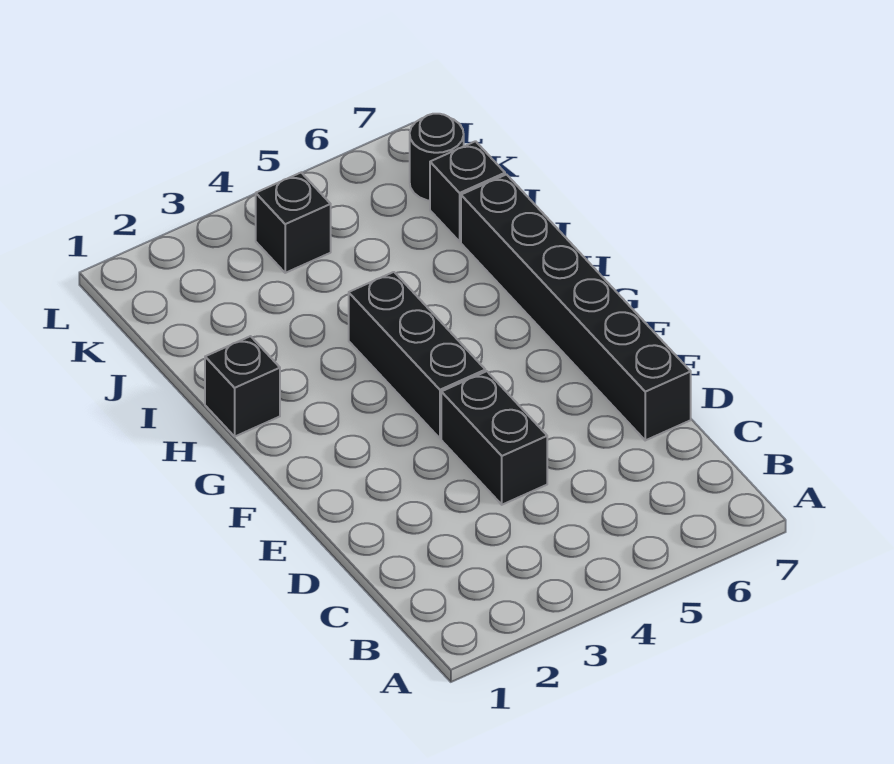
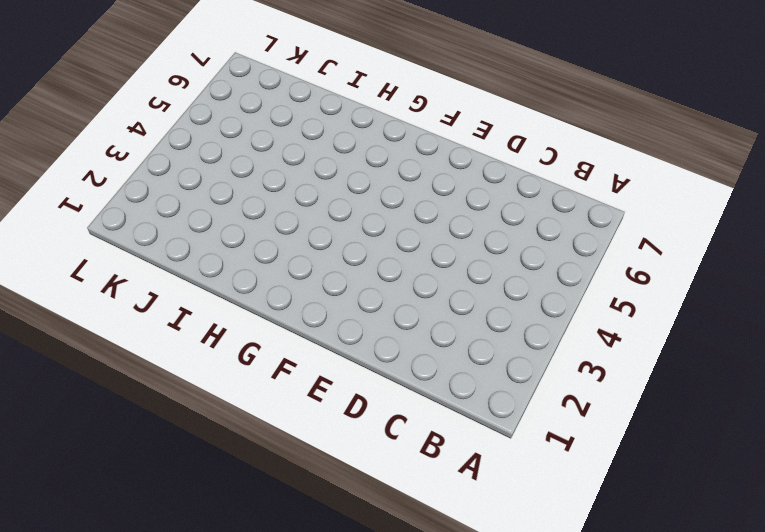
none -> black brick D4:E4 level 1
none -> black brick D7:I7 level 1

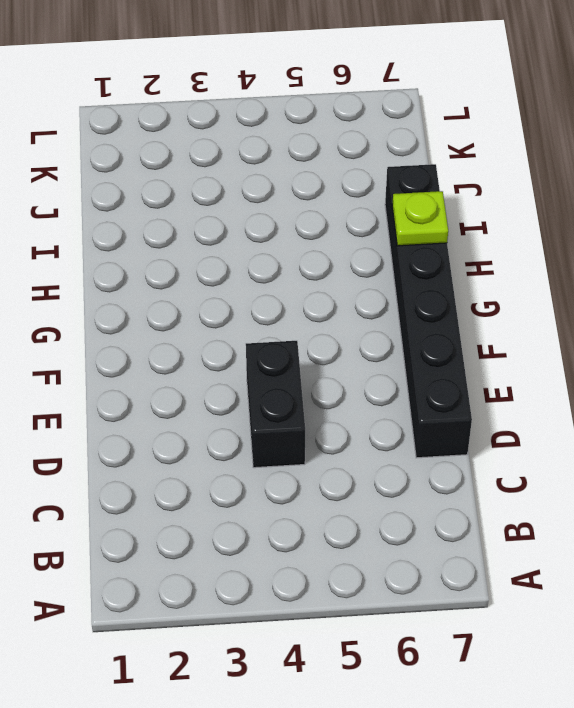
lime plate H7 level 2 -> none
none -> black brick F4:H4 level 1
none -> black brick H1 level 1

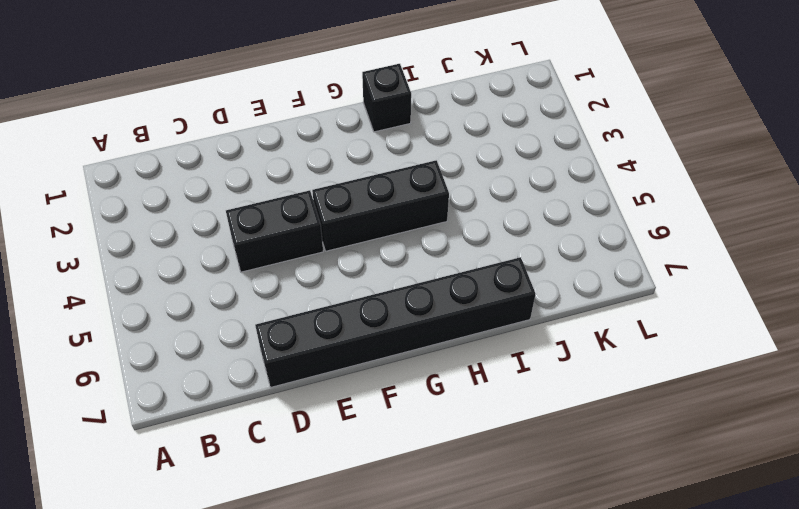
none -> black brick J7 level 1
none -> black brick K4 level 1

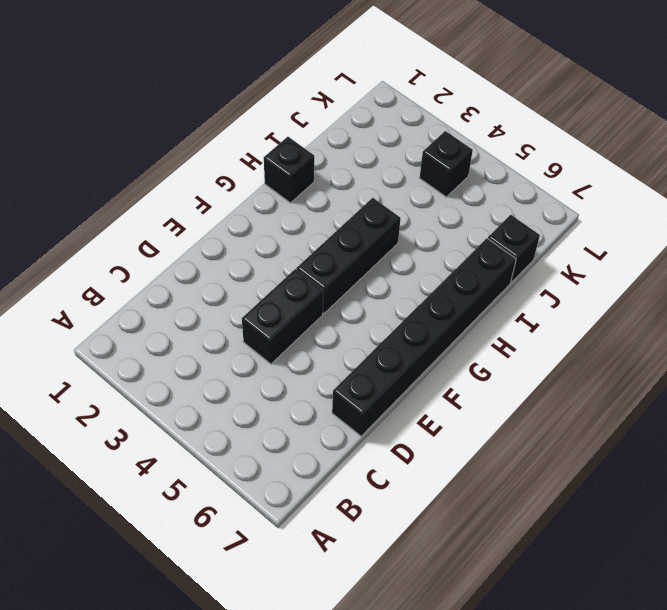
none -> black round brick K7 level 1

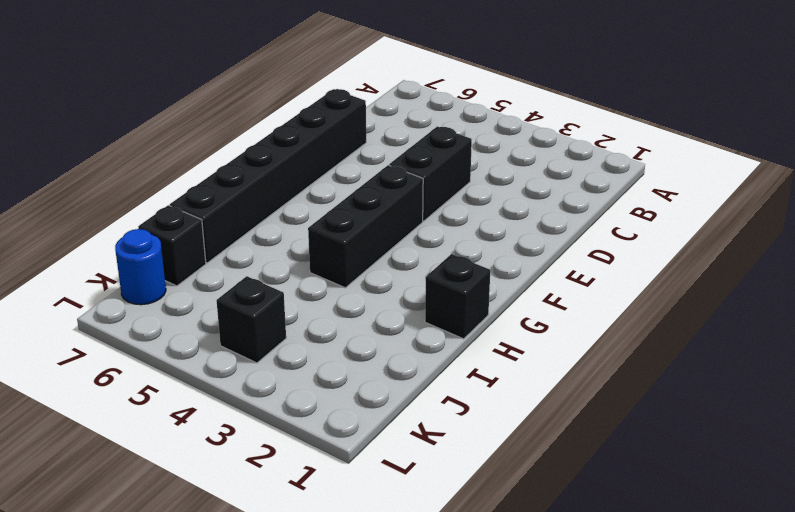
blue round brick K7 level 1 -> black round brick K7 level 1

